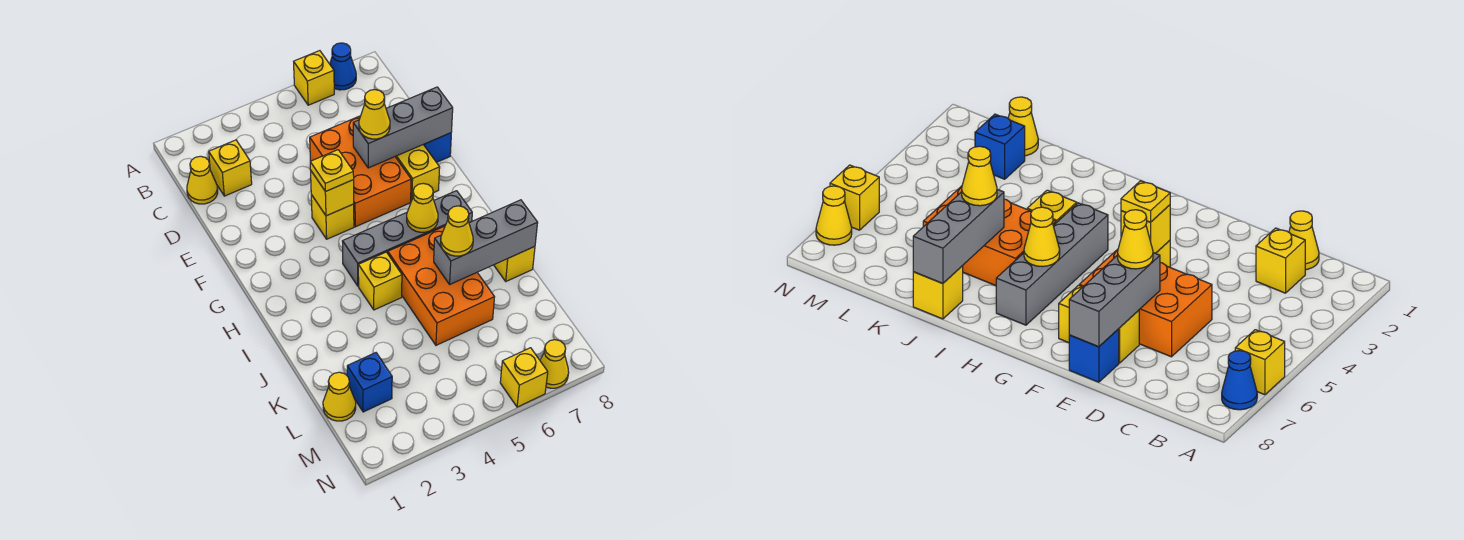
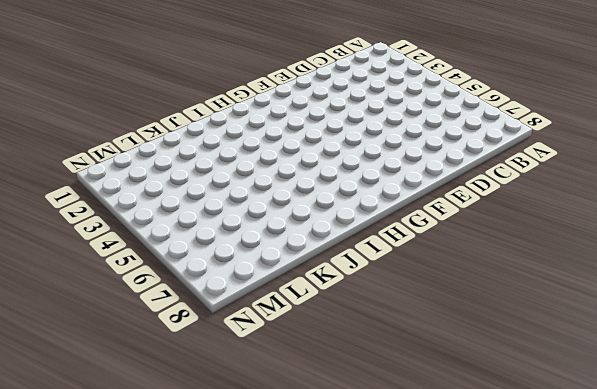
none -> yellow brick A6 level 1
none -> blue cone A7 level 1
none -> yellow cone C1 level 1

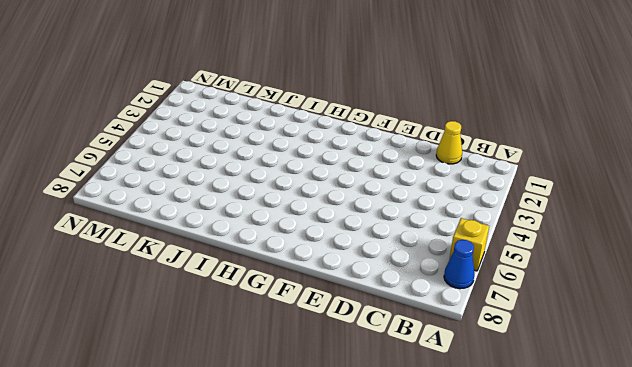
none -> yellow brick C2 level 1
none -> orange brick D5:F6 level 1
none -> yellow brick E7:F7 level 1

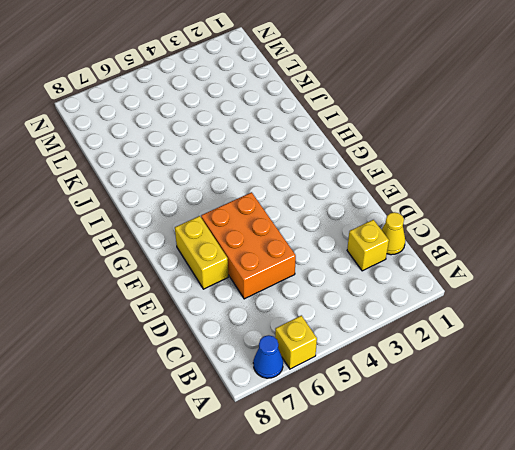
none -> blue brick E8 level 1
none -> yellow brick F4 level 1
none -> grey brick H4:H7 level 1

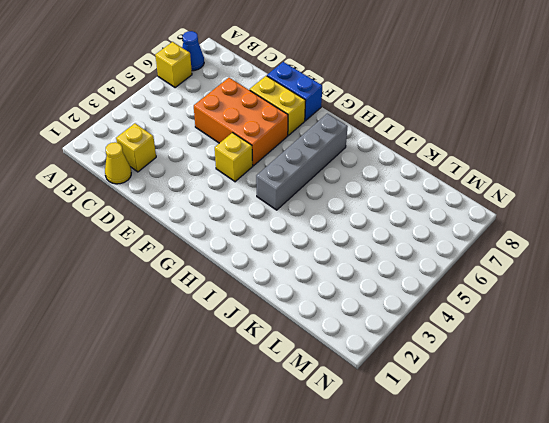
blue brick E8:F8 level 1 -> blue brick E8 level 1
none -> yellow brick I4 level 1
none -> orange brick I5:K6 level 1
none -> yellow brick J8 level 1

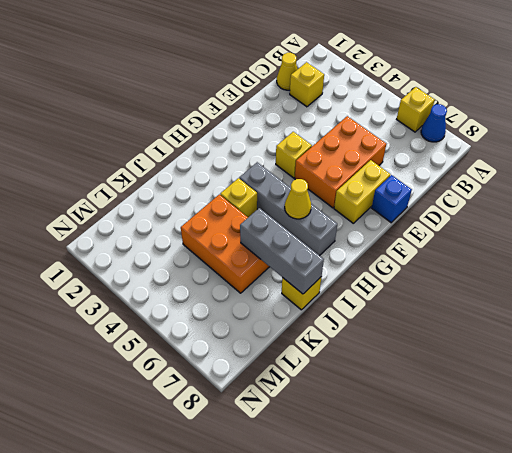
orange brick J4:K6 level 1 -> orange brick I5:K6 level 1
none -> yellow cone L1 level 1
none -> blue brick L2 level 1
none -> yellow brick N6 level 1

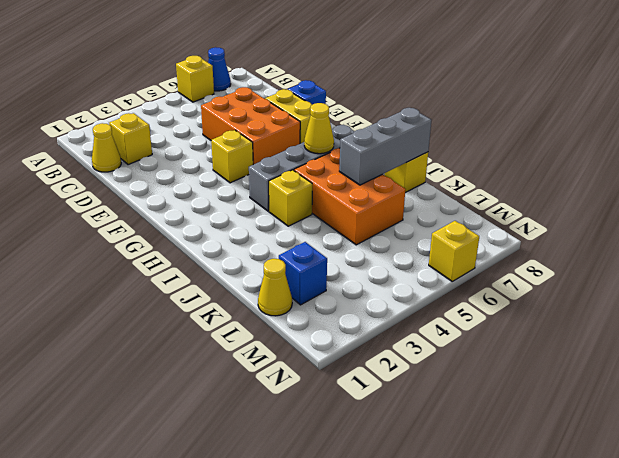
none -> yellow cone N7 level 1
none -> grey brick E6:E8 level 2
none -> yellow brick F4 level 2

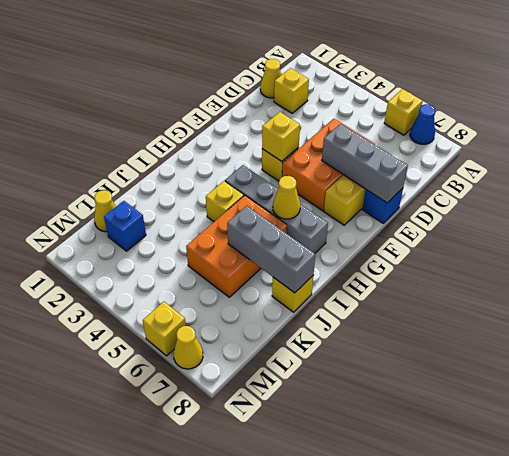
none -> yellow cone E6 level 3
none -> yellow plate F4 level 3
none -> yellow cone J6 level 3

